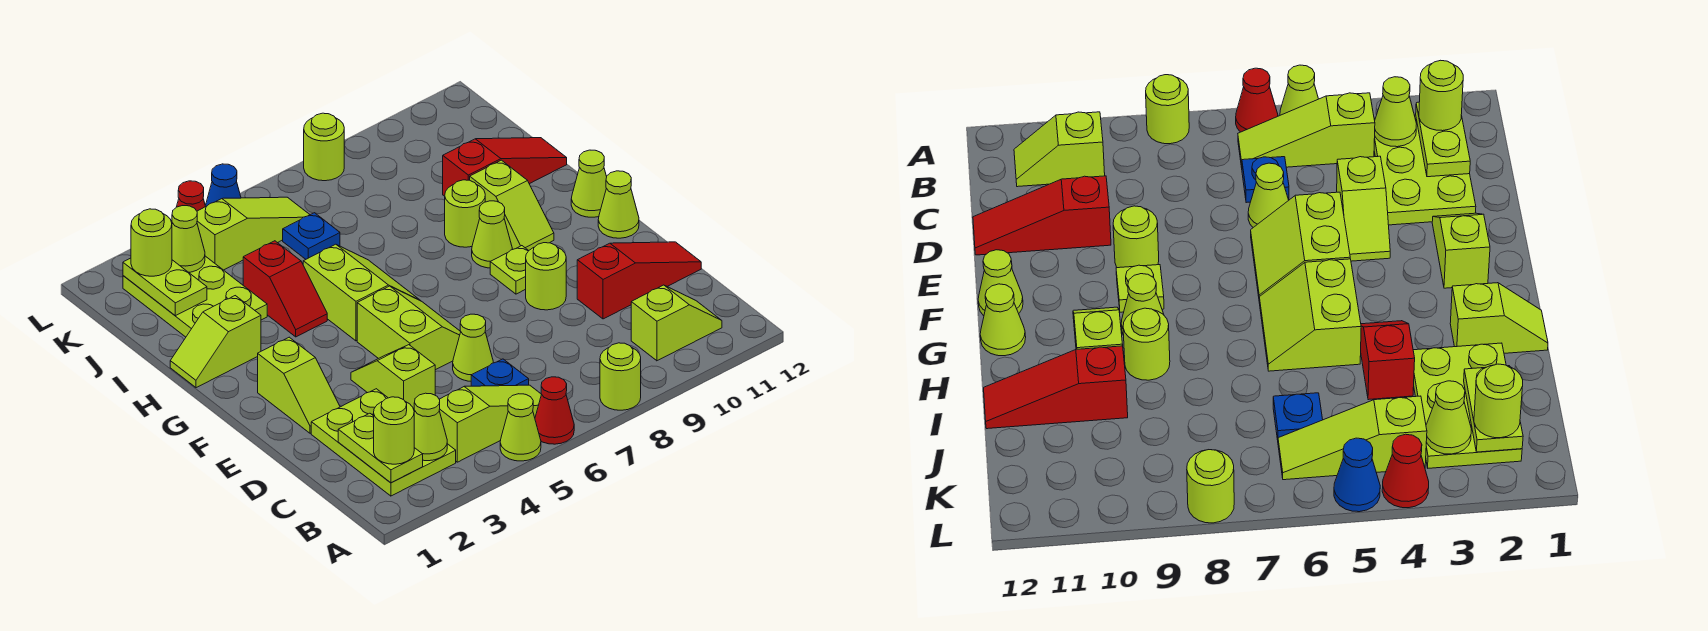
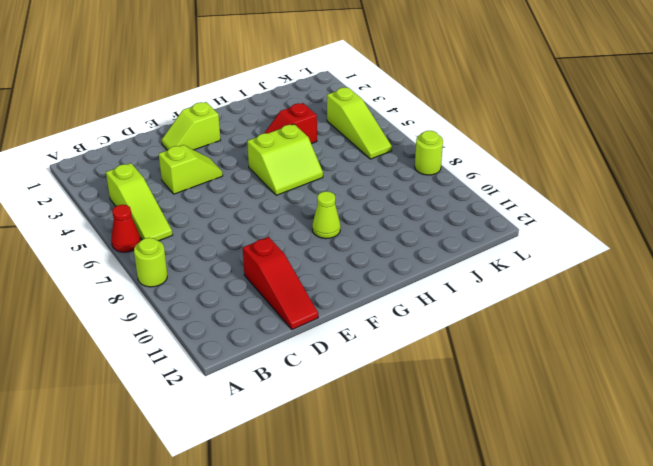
none -> lime cone A5 level 1
none -> lime plate B2:D3 level 1
none -> lime slope B10:B11 level 1 top 10
none -> blue plate C6 level 1

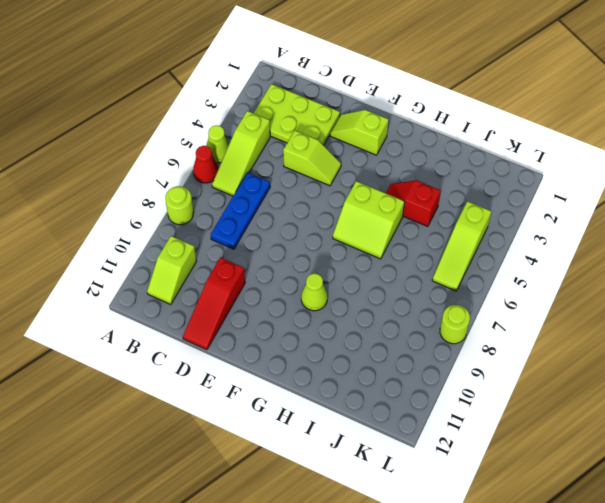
blue plate C6:C8 level 1 -> blue plate C6 level 1
none -> lime cone D6 level 1
none -> lime slope E5:F6 level 1 top 5
none -> lime round brick E9 level 1
none -> lime plate F9 level 1

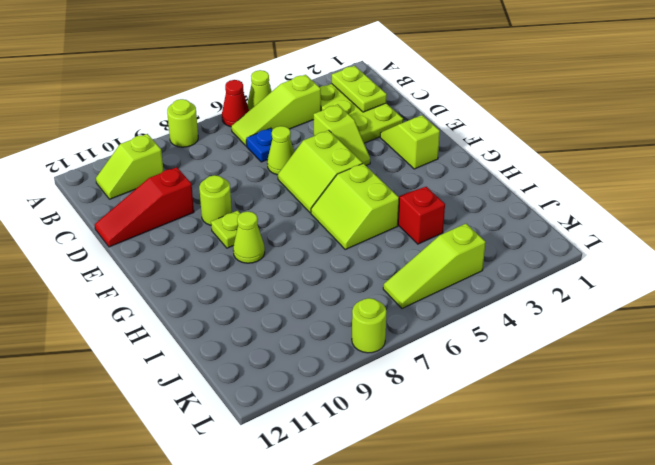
none -> lime cone F12 level 1
none -> lime slope G10:H10 level 1 top H
none -> lime cone G12 level 1
none -> lime slope H1:H2 level 1 top 2

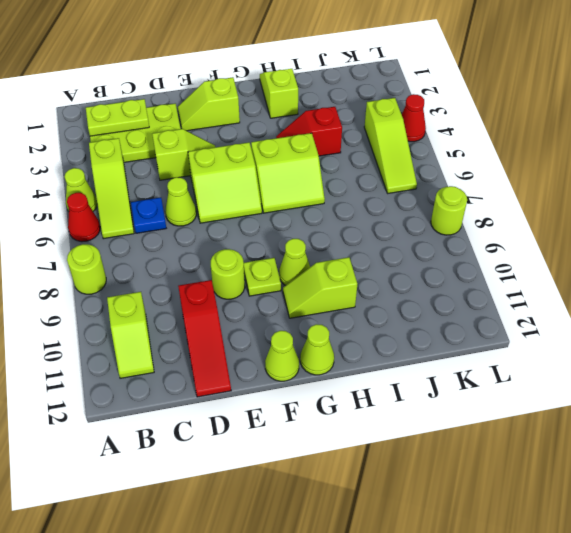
none -> lime round brick H9 level 1
none -> lime plate I2:K3 level 1
none -> red slope I10:I12 level 1 top 10
none -> blue plate J6 level 1

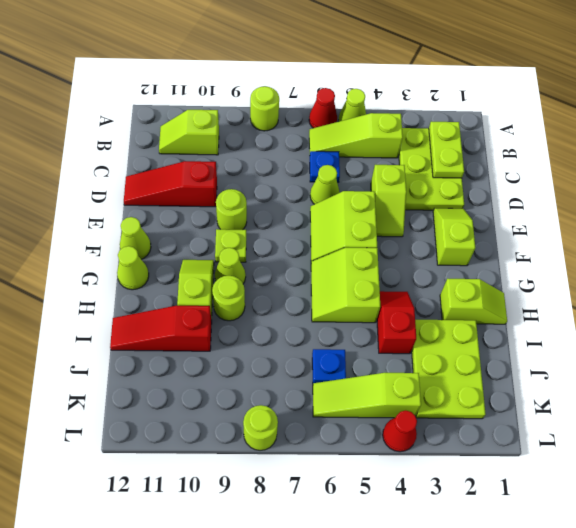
none -> blue cone L5 level 1
none -> lime cone B3 level 2
none -> lime plate J2:K2 level 2
none -> lime cone K3 level 2

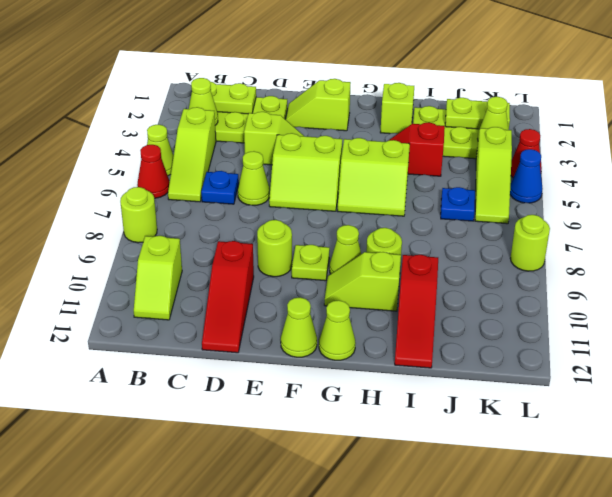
none -> lime round brick B2 level 3
none -> lime round brick K2 level 3

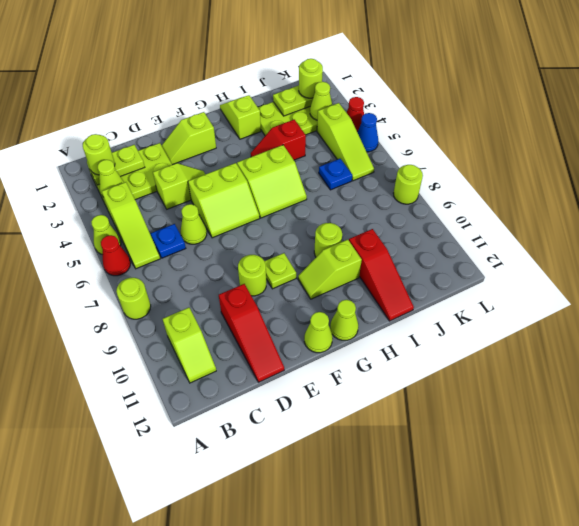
none -> lime cone G9 level 1

